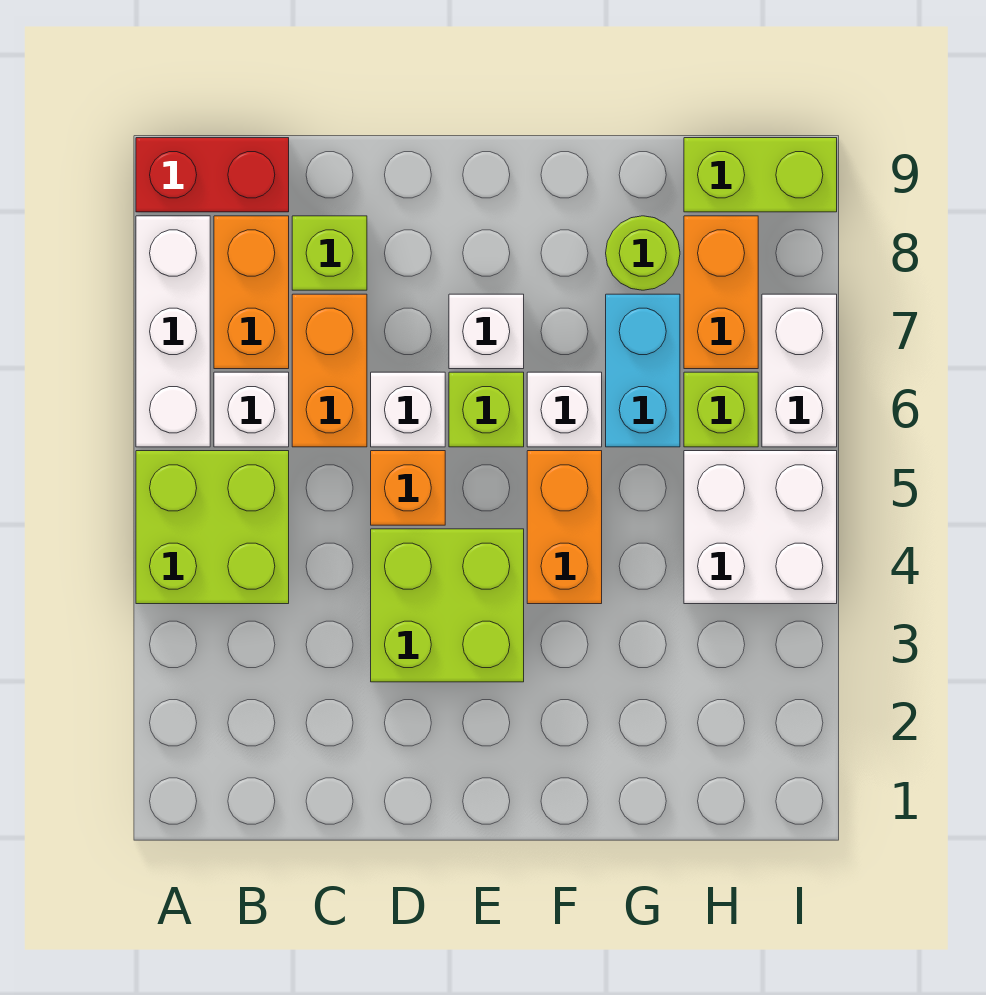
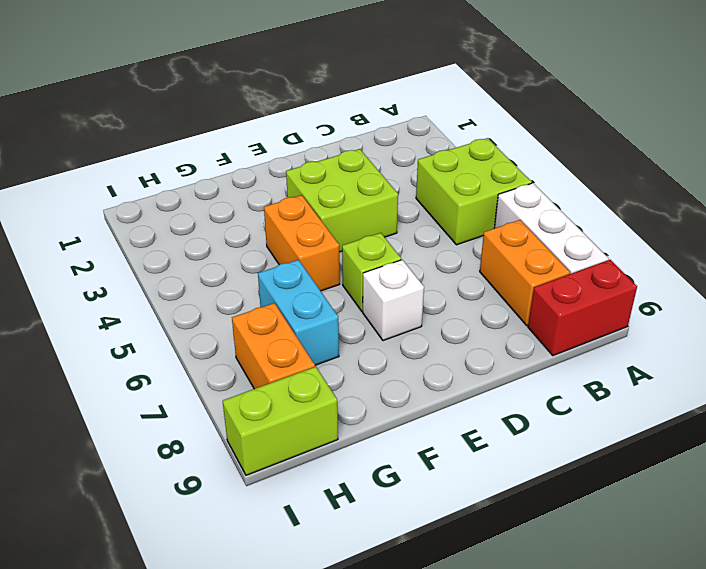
none -> white brick B6 level 1
none -> orange brick C6:C7 level 1
none -> lime brick C8 level 1

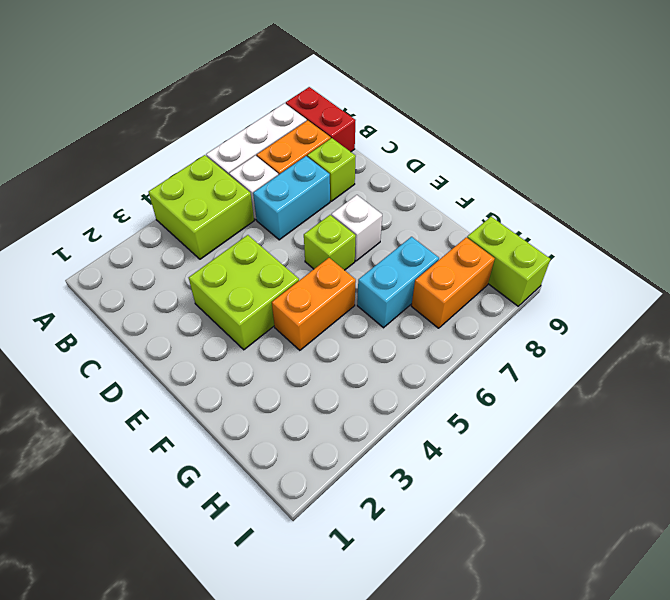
cyan brick C6:C7 level 1 -> orange brick C6:C7 level 1
none -> orange brick D5 level 1
none -> white brick D6 level 1
none -> white brick F6 level 1

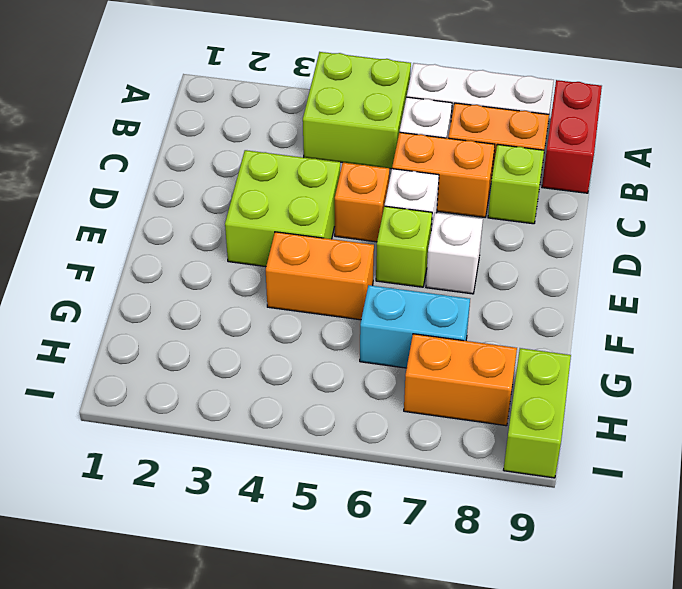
none -> white brick F6 level 1
none -> lime round brick G8 level 1
none -> white brick H4:I5 level 1

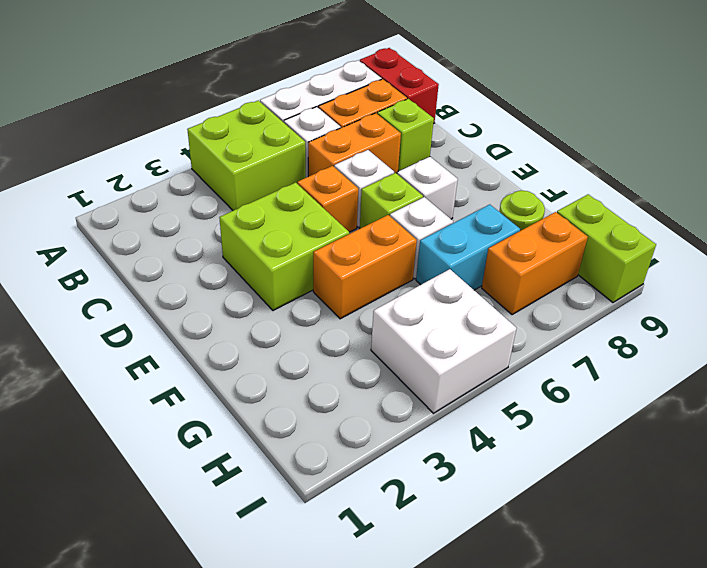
none -> lime brick H6 level 1
none -> white brick I6:I7 level 1

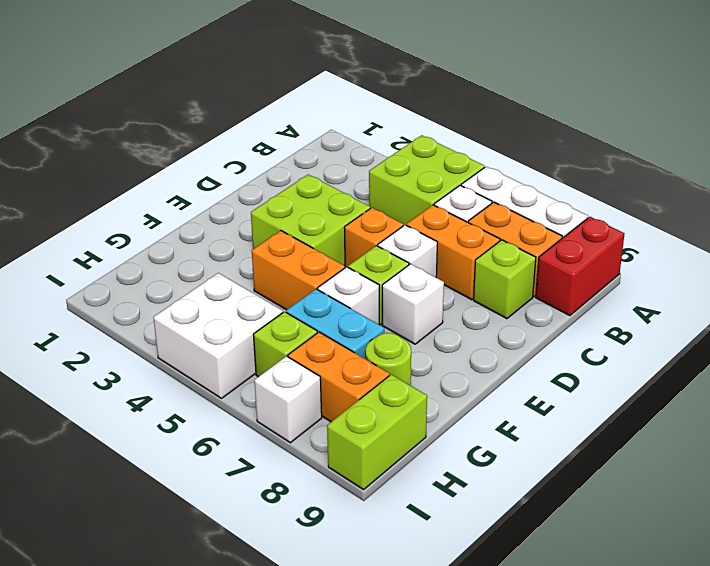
white brick I7 level 1 -> white brick I6:I7 level 1

